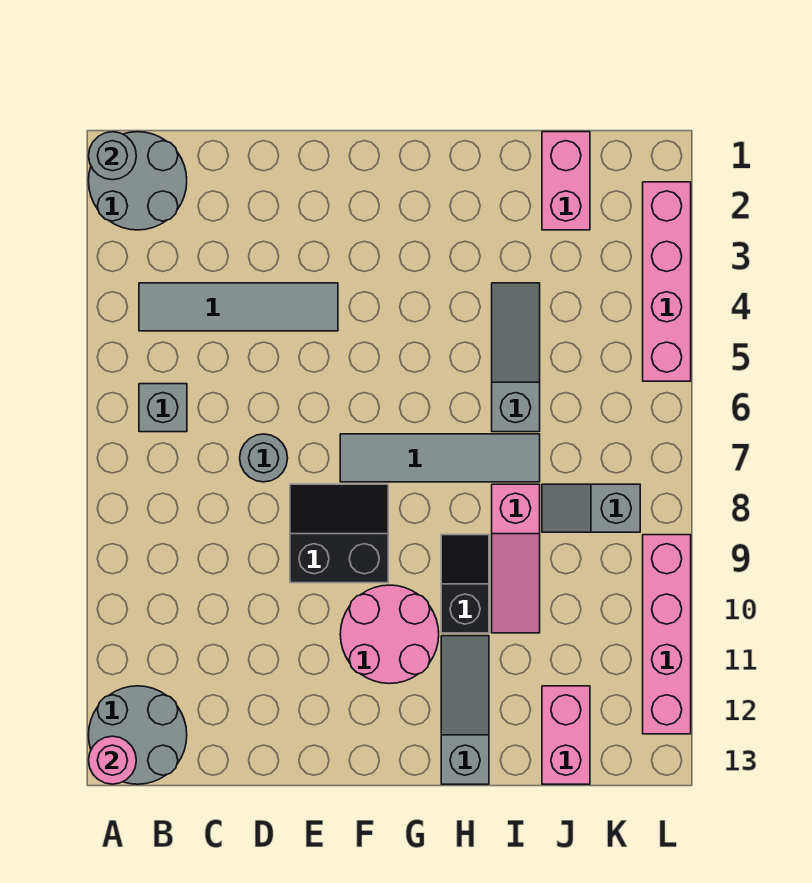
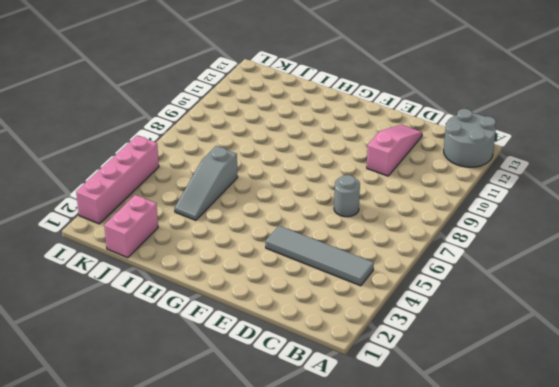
pink slope D10:D12 level 1 top 10 -> pink slope I8:I10 level 1 top 8
none -> grey round brick A1:B2 level 1
none -> grey brick B6 level 1
none -> black slope E8:F9 level 1 top 9

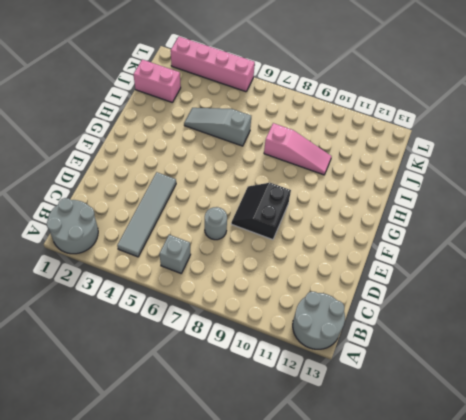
none -> grey tile F7:I7 level 1
none -> pink round brick F10:G11 level 1
none -> black slope H9:H10 level 1 top 10

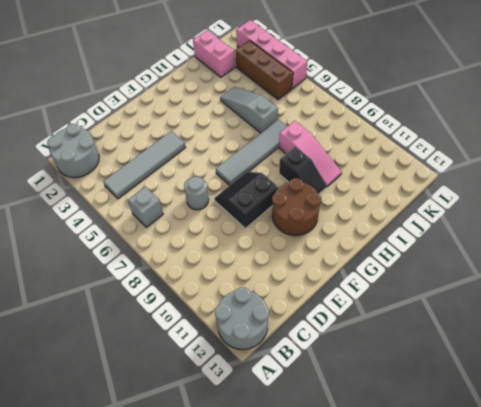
brown round brick F10:G11 level 1 -> pink round brick F10:G11 level 1
black slope H9:H10 level 1 top 9 -> black slope H9:H10 level 1 top 10
brown brick K3:K5 level 1 -> none
none -> grey slope H11:H13 level 1 top 13
none -> grey slope J8:K8 level 1 top K
none -> pink brick J12:J13 level 1

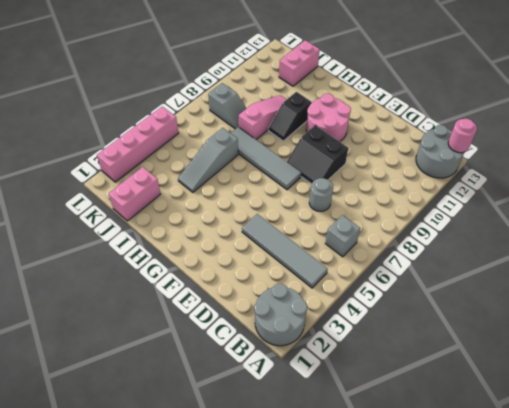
none -> grey slope H11:H13 level 1 top 13
none -> pink brick L9:L12 level 1
none -> grey round brick A1 level 2

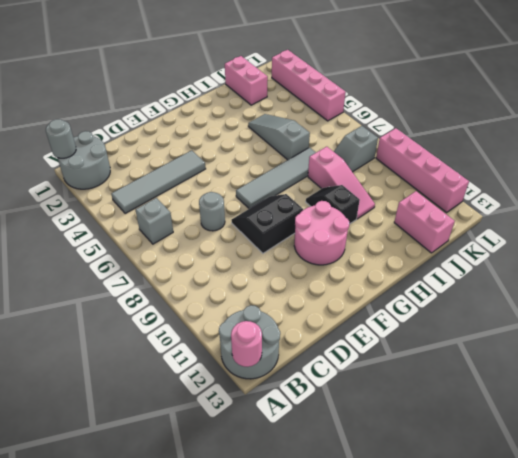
none -> grey slope H11:H13 level 1 top 13

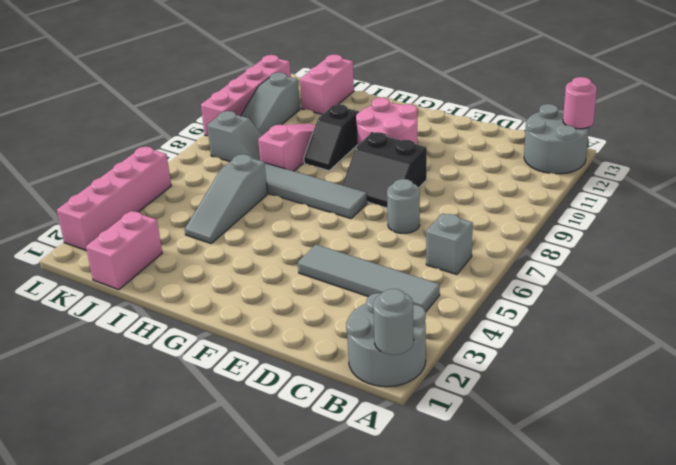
grey slope K9:K11 level 1 top 11 -> grey slope H11:H13 level 1 top 13

